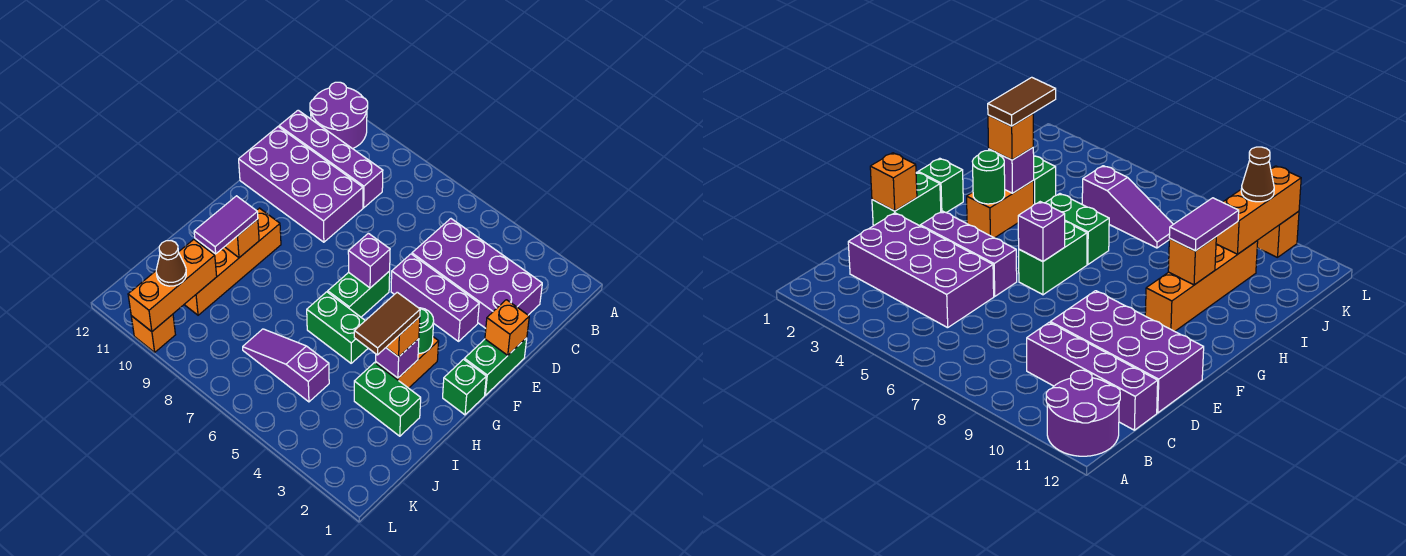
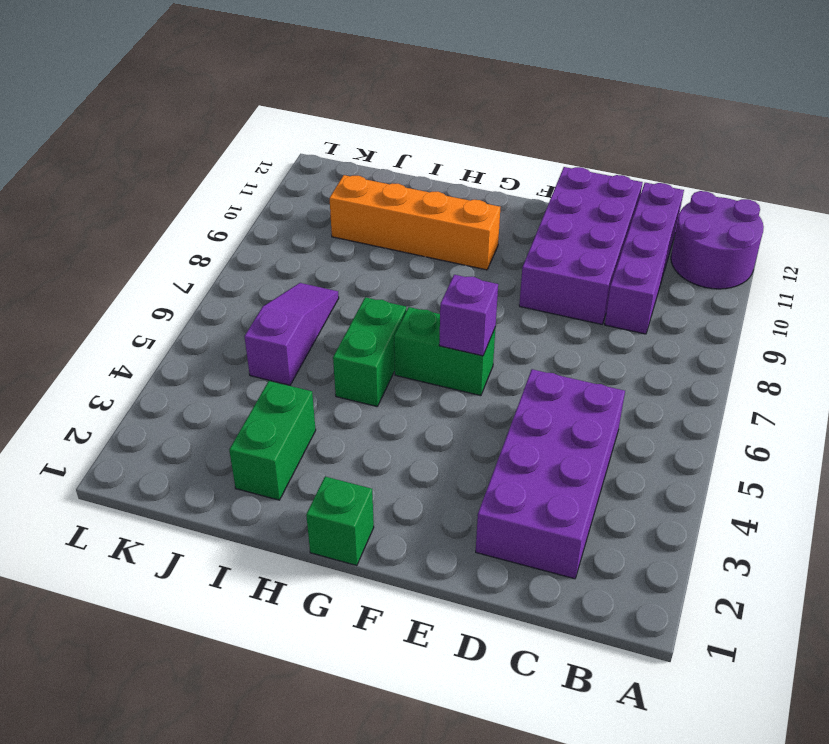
none -> green brick E1:F1 level 1
none -> purple brick E3:E5 level 1
none -> orange brick G3:H3 level 1

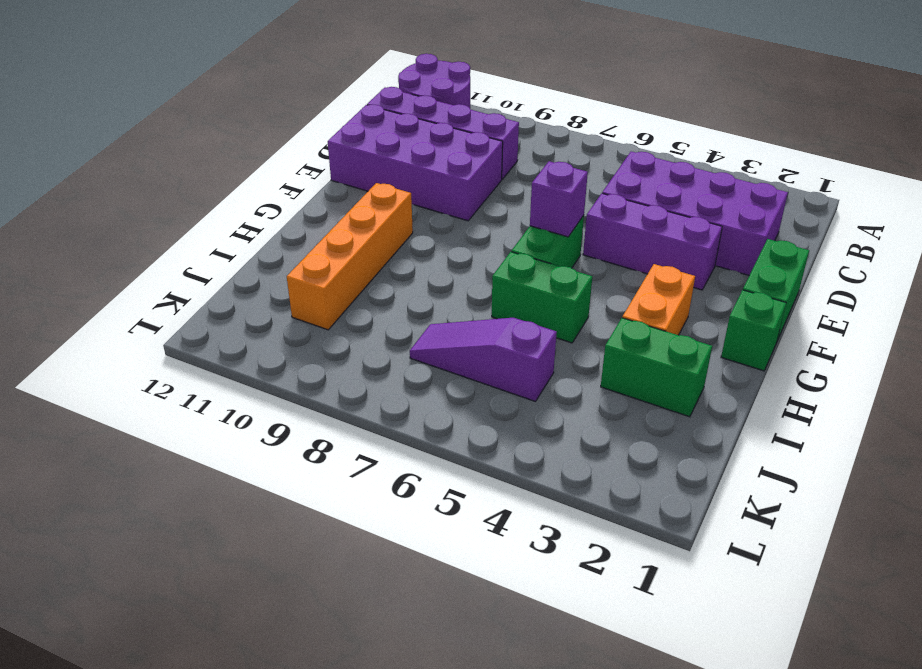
none -> orange brick L10 level 1
none -> orange brick E1 level 2
none -> green round brick G3 level 2

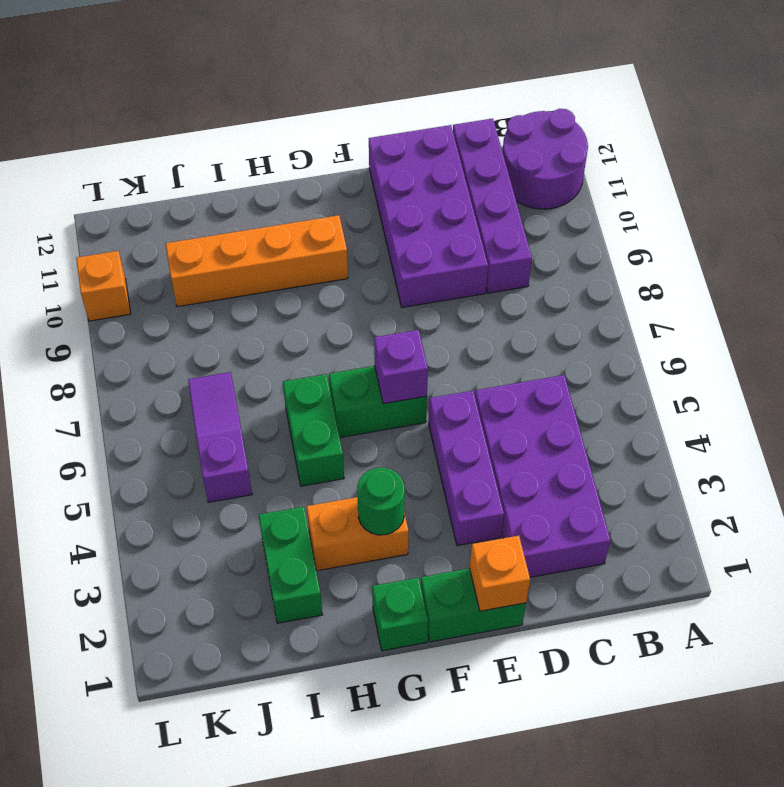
none -> purple brick H3 level 2
none -> orange brick H10 level 2
none -> orange brick J10:L10 level 2

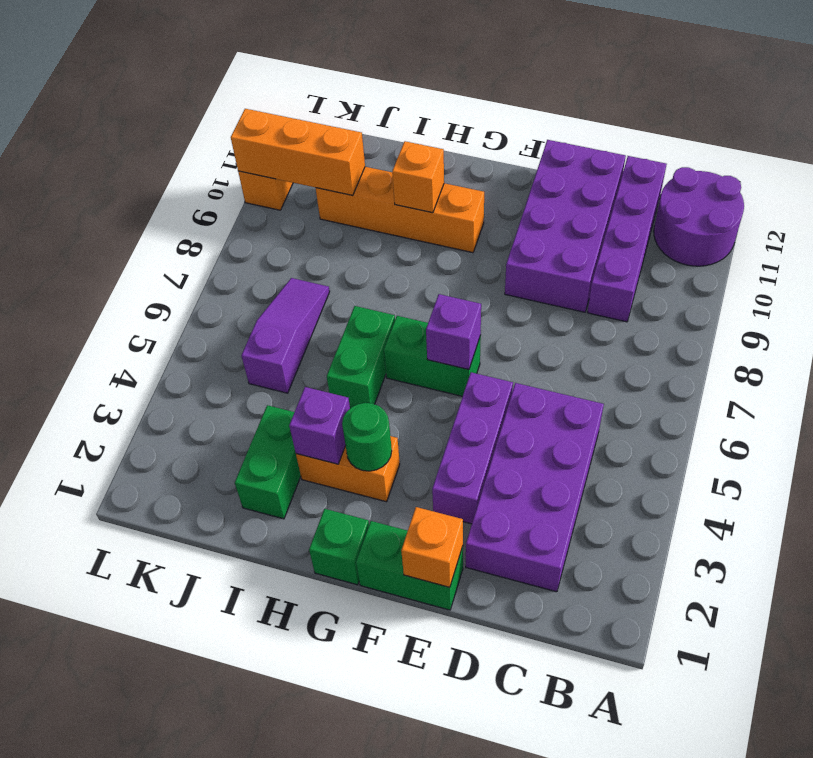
none -> orange brick H3 level 3
none -> purple tile H10:I10 level 3
none -> brown cone K10 level 3

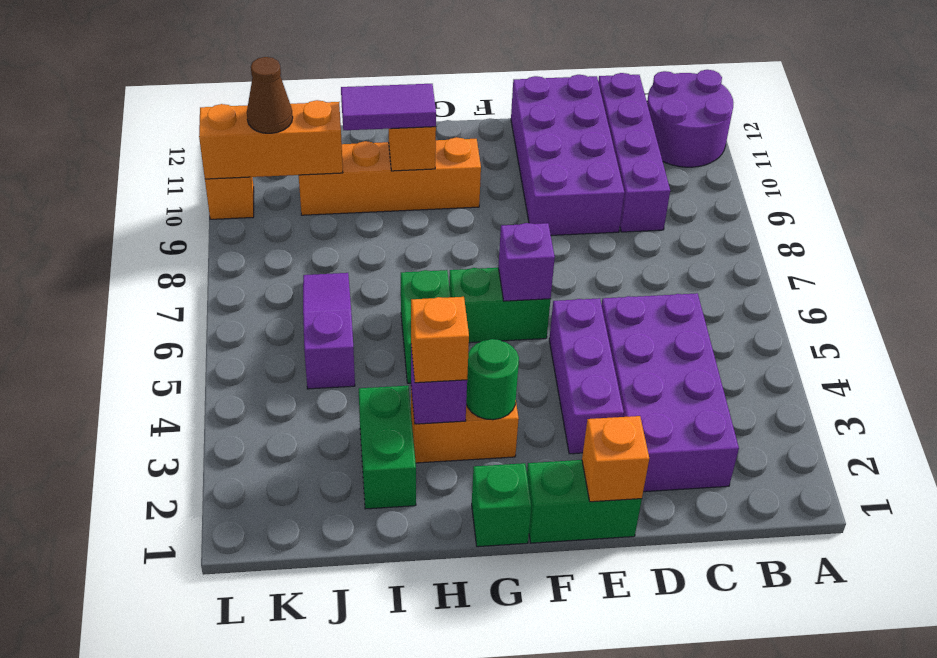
none -> brown tile H3:I3 level 4

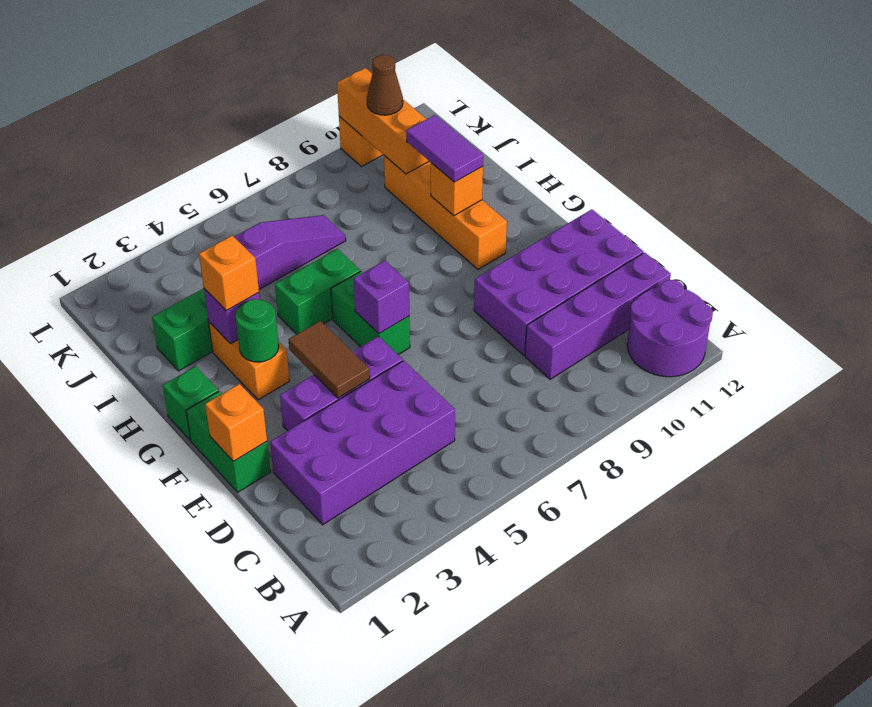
brown tile E4:F4 level 2 -> brown tile H3:I3 level 4

